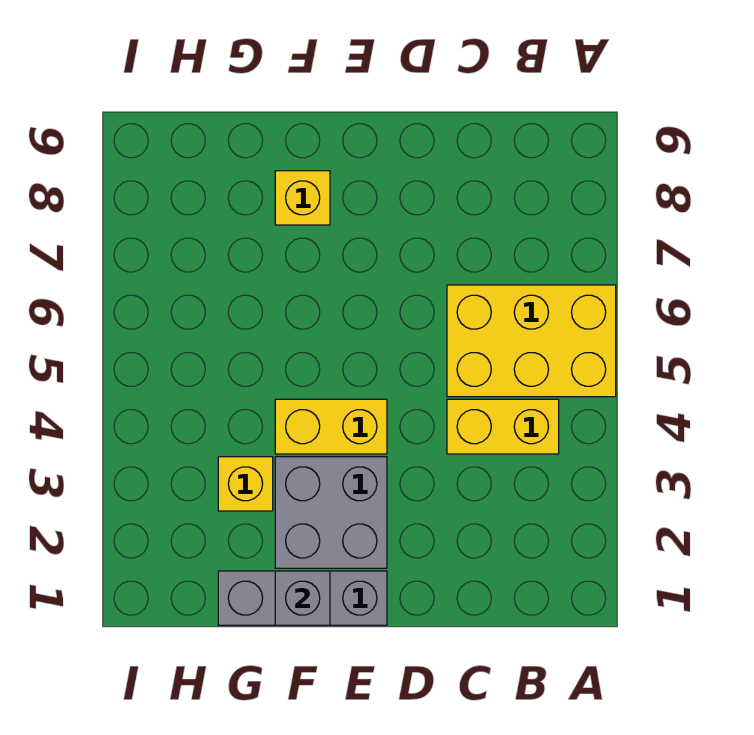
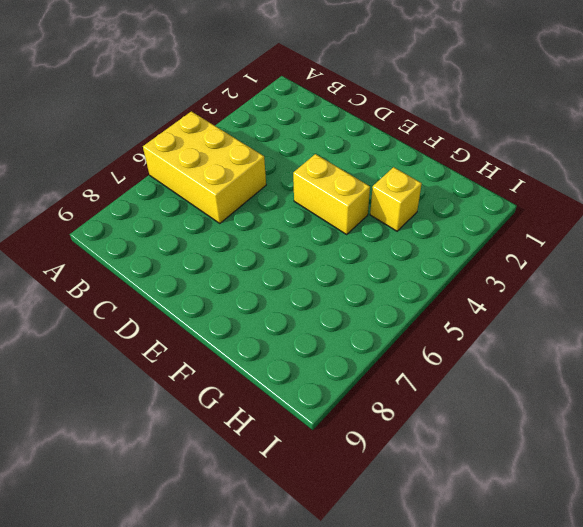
none -> yellow brick B4:C4 level 1
none -> grey brick E1:G1 level 1

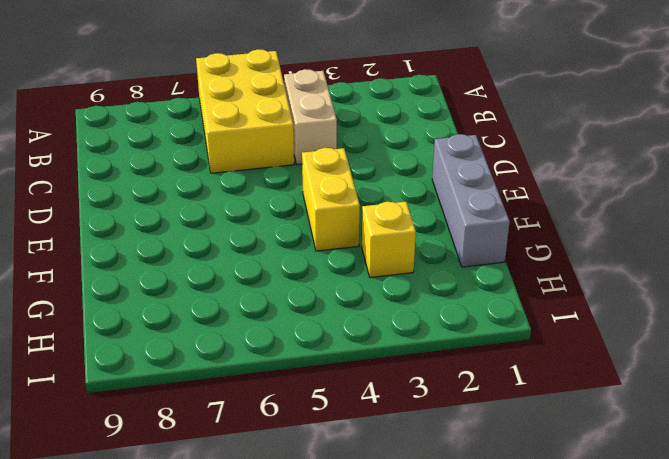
tan brick B4:C4 level 1 -> yellow brick B4:C4 level 1
none -> grey brick E2:F3 level 1
none -> yellow brick F8 level 1

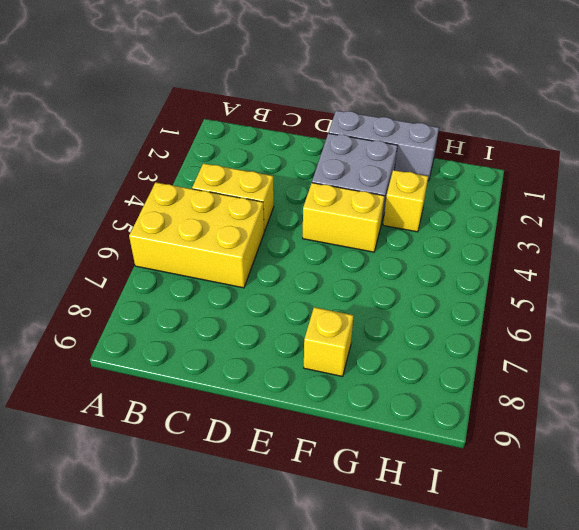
none -> grey brick F1 level 2

